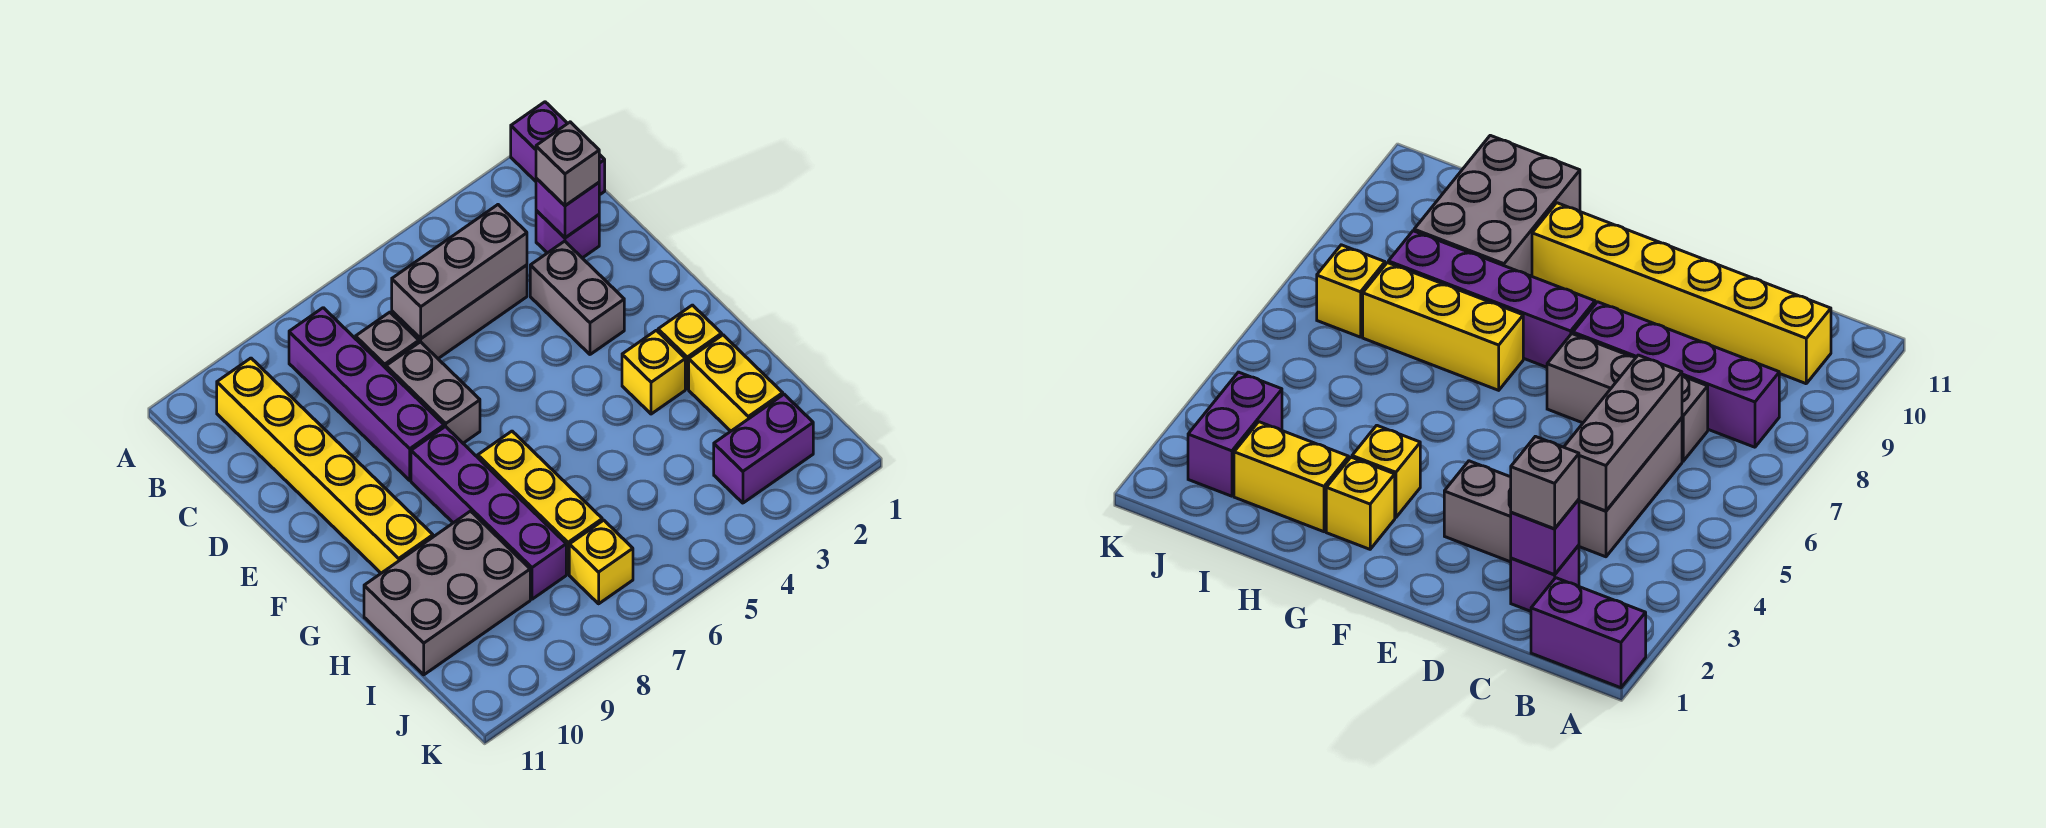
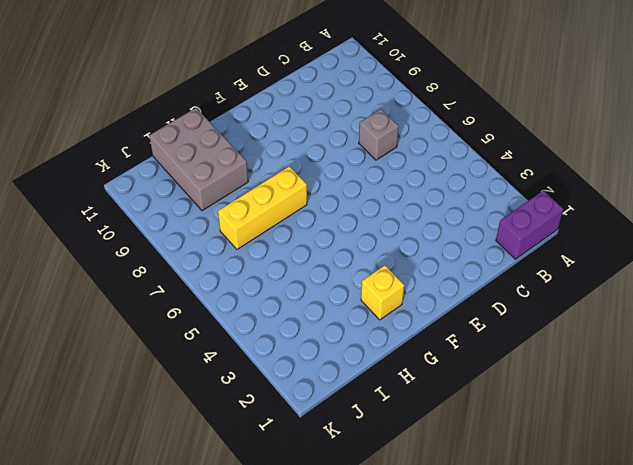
none -> purple brick B8:E8 level 1
none -> yellow brick B10:G10 level 1
none -> purple brick C2 level 1

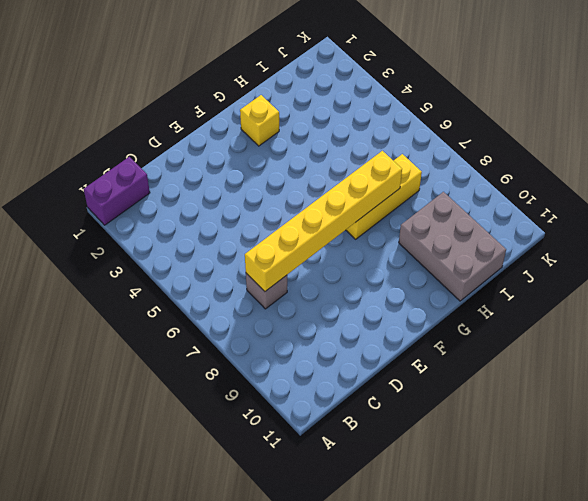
yellow brick C7:H7 level 2 -> yellow brick B10:G10 level 1
none -> purple brick B8:E8 level 1
none -> purple brick C2 level 1
none -> grey brick C4:C6 level 1

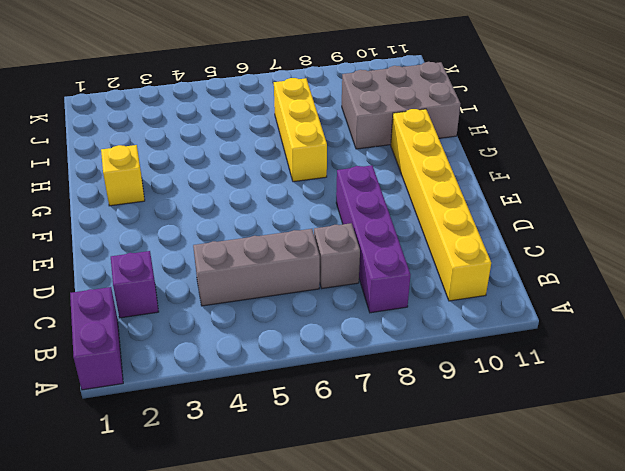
none -> grey brick D3:E3 level 1
none -> grey brick D7:E7 level 1
none -> purple brick F8:I8 level 1

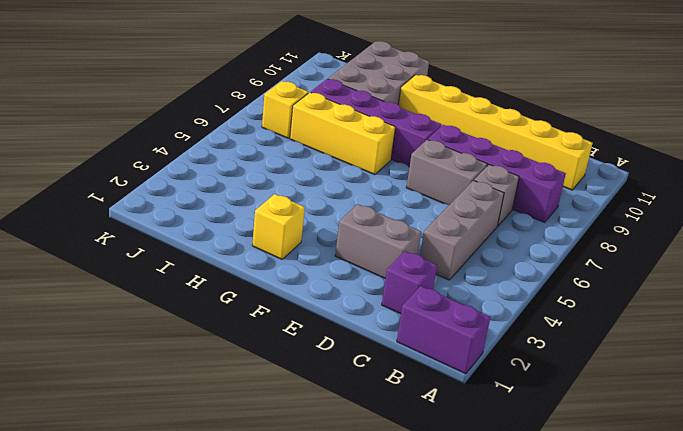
none -> yellow brick G3 level 1
none -> yellow brick H2:I2 level 1
none -> purple brick J2:J3 level 1

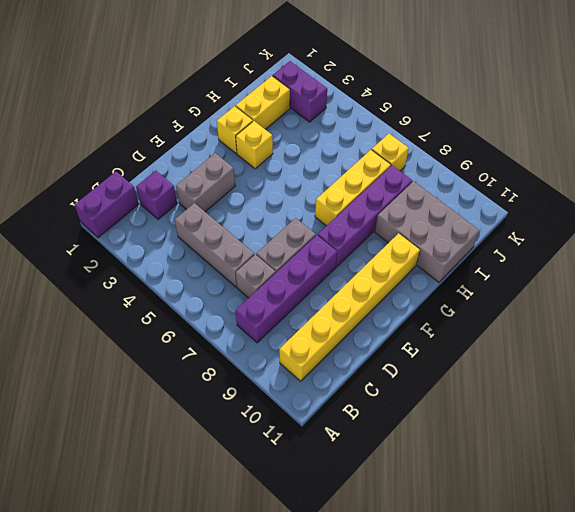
none -> purple brick C2 level 2
none -> grey brick C4:C6 level 2
none -> grey brick C2 level 3

